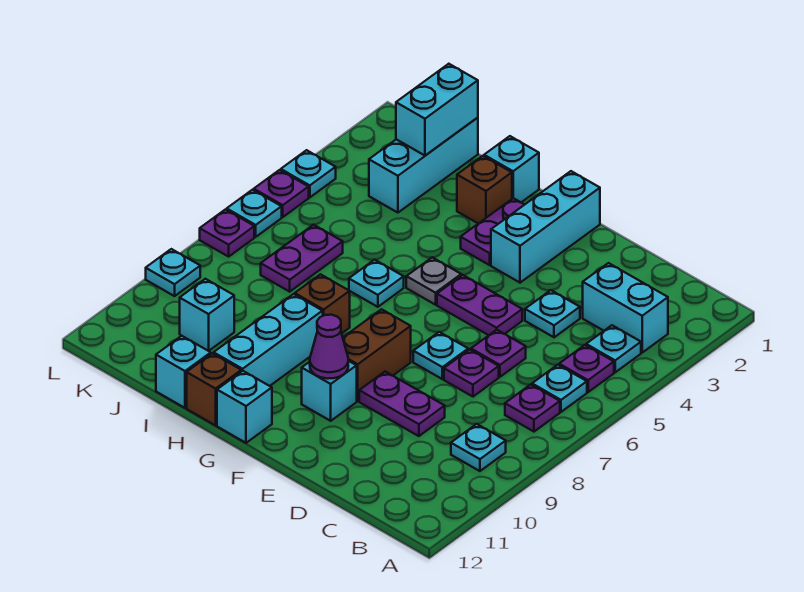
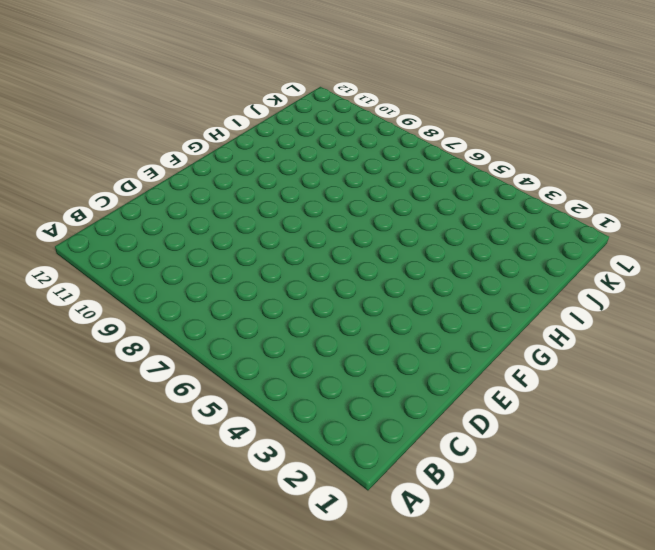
none -> cyan brick B3:C3 level 1
none -> cyan plate B4 level 1
none -> purple plate B5 level 1
none -> cyan plate B6 level 1

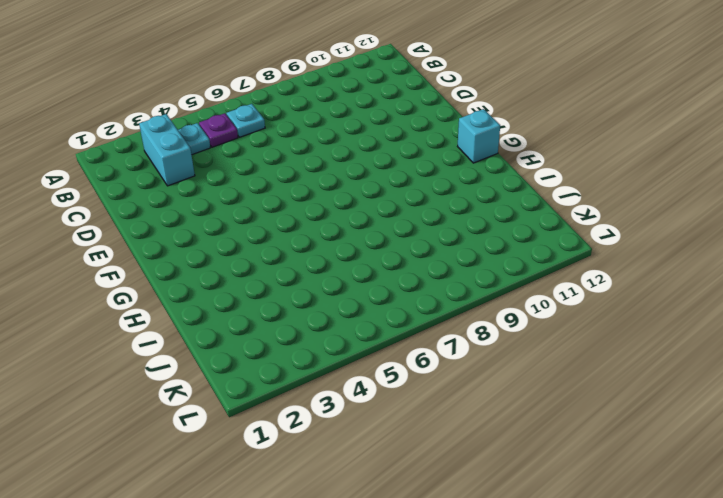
none -> purple plate B7 level 1
none -> cyan plate B9 level 1
none -> cyan plate D4 level 1
none -> purple plate D6 level 1

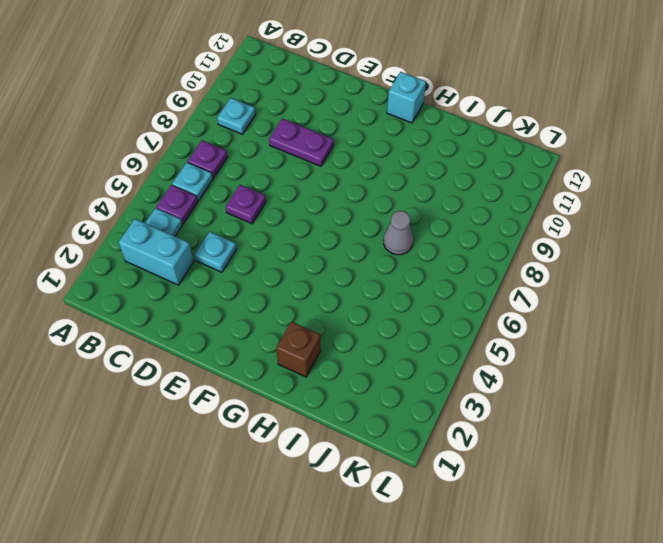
grey cone I7 level 1 -> none
none -> purple plate D7 level 1
none -> purple plate E5:F5 level 1
none -> cyan plate E7 level 1
none -> cyan brick F1:F3 level 1

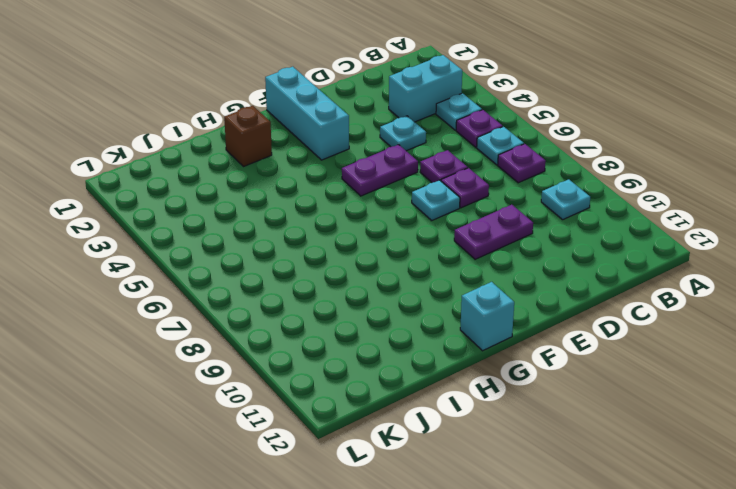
none -> brown brick F8:F9 level 1
none -> cyan brick F10 level 1
none -> purple plate G2:G3 level 1
none -> grey plate G5 level 1

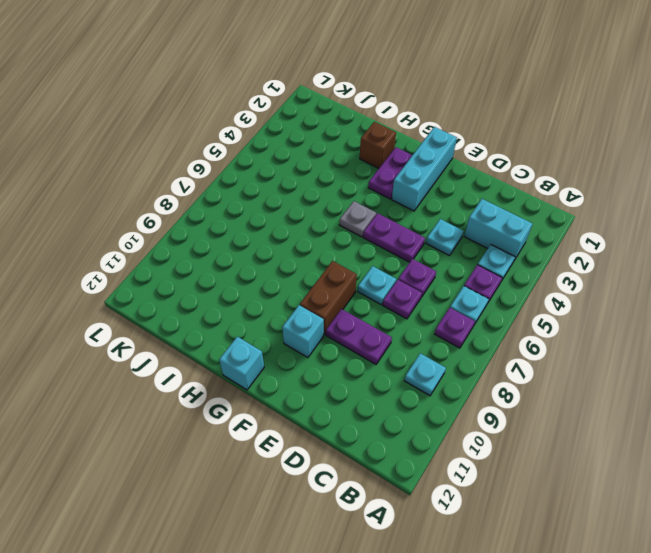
none -> cyan brick H1 level 1
none -> cyan plate H6 level 1
none -> brown brick H8 level 1
none -> cyan brick H9:H11 level 1

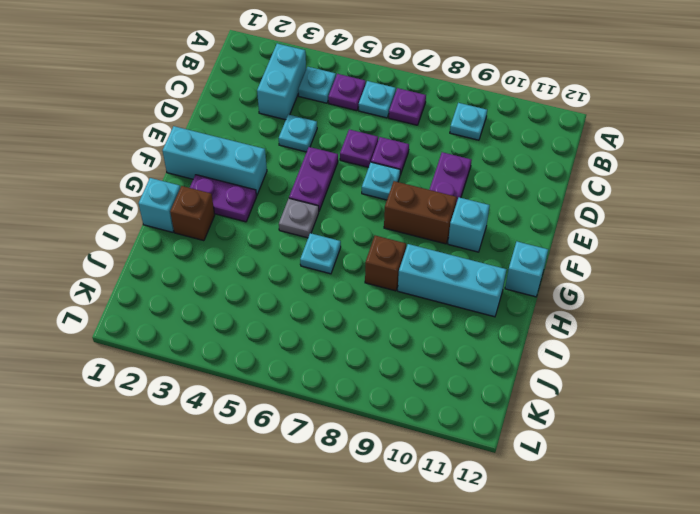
none -> brown brick H12 level 1
none -> cyan brick I12 level 1
none -> cyan brick J1:J3 level 1
none -> purple plate J6:J7 level 1

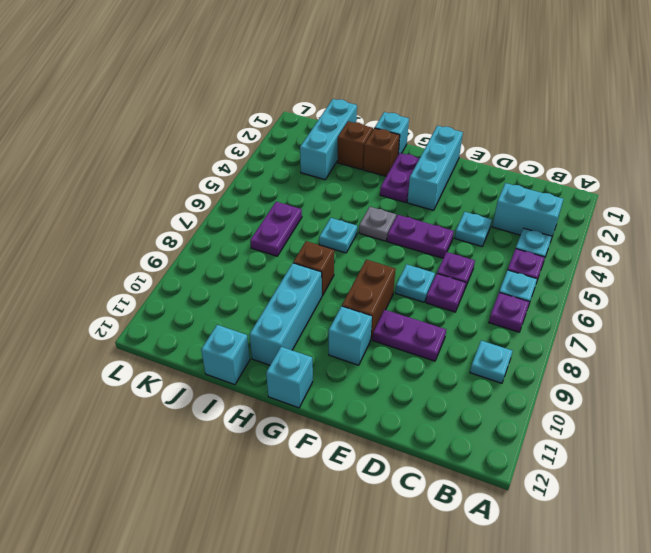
brown brick I2 level 1 -> brown brick H12 level 1
none -> cyan brick J10 level 1
none -> cyan plate L4 level 1
none -> purple plate L5 level 1
none -> cyan plate L6 level 1

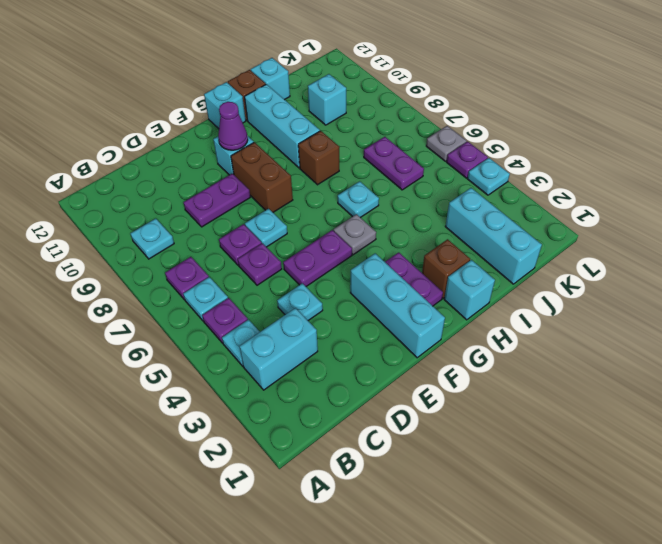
grey plate L6 level 1 -> cyan plate L6 level 1
none -> purple plate L7 level 1
none -> cyan plate L9 level 1
none -> cyan brick J1:J2 level 2

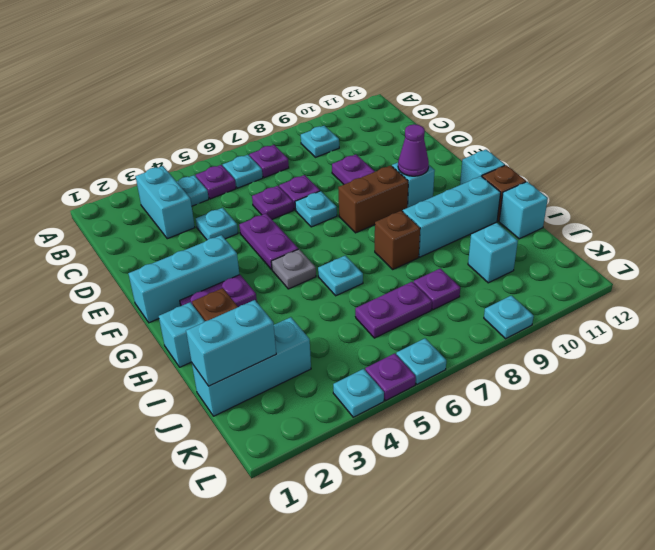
purple plate J8 level 1 -> purple plate L7 level 1

